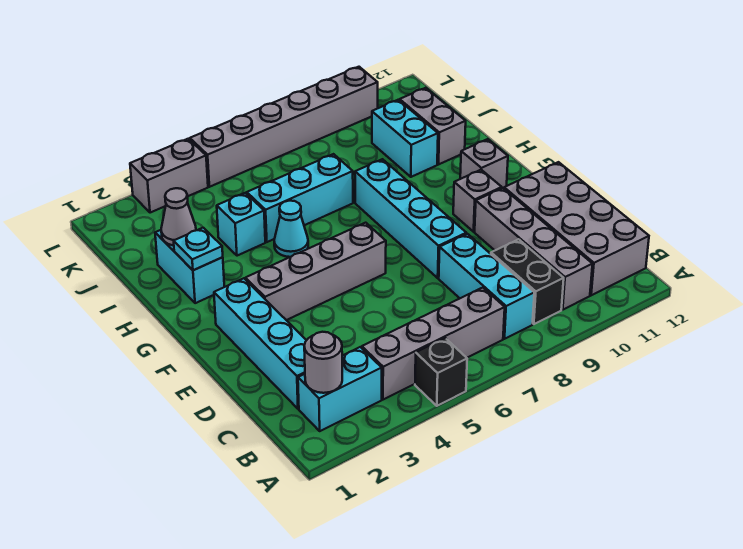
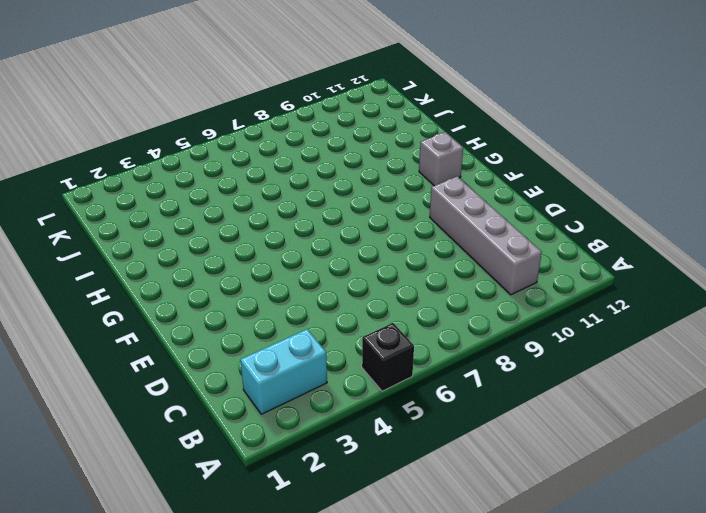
none -> grey brick B4:B7 level 1
none -> cyan brick B8:D8 level 1
none -> black brick B9:C9 level 1

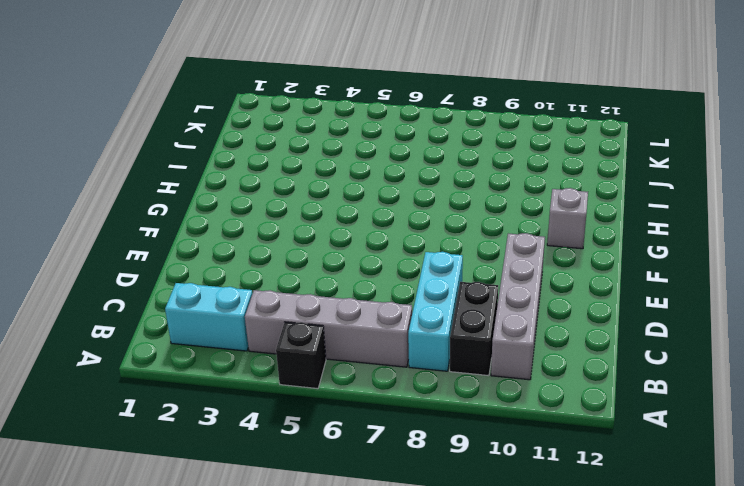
none -> grey brick B11:E12 level 1
none -> cyan brick C2:F2 level 1
none -> cyan brick E8:H8 level 1

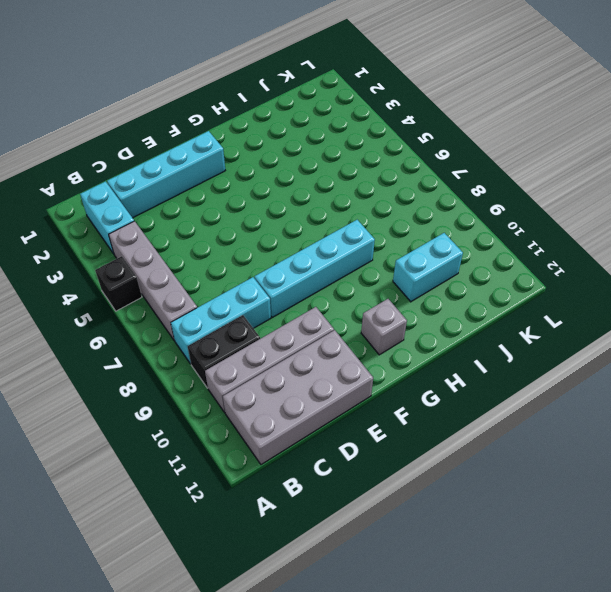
none -> grey brick F3:F6 level 1
none -> grey brick F10 level 1
none -> cyan brick H2:I2 level 1

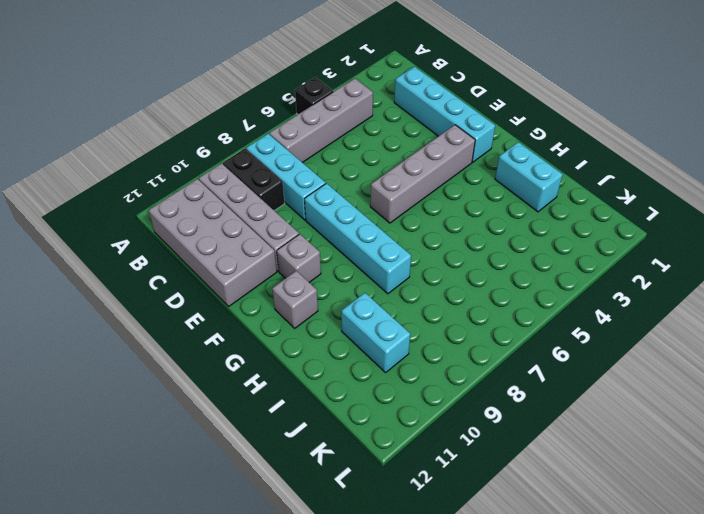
none -> cyan brick B2:B3 level 1
none -> cyan cone H5 level 1
none -> cyan brick I4 level 1

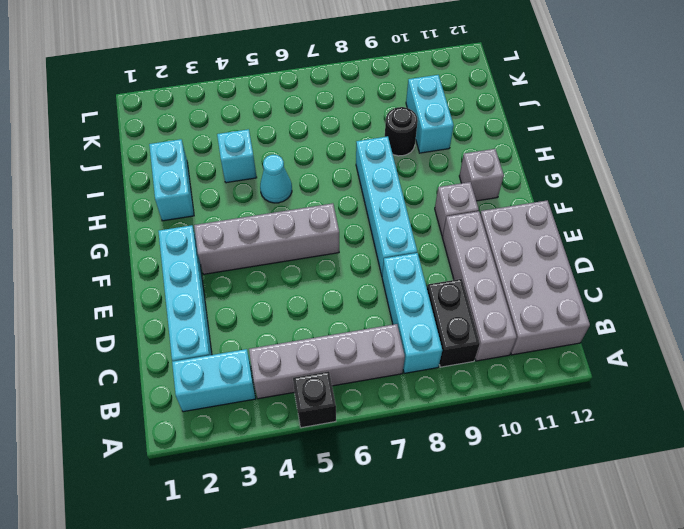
black round brick I9 level 1 -> none
none -> cyan brick I5:I7 level 1
none -> grey brick I11:J11 level 1
none -> grey brick L3:L4 level 1

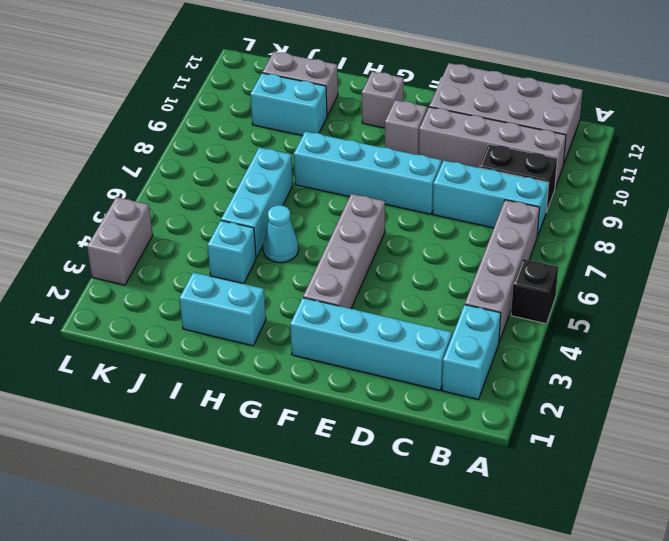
none -> grey brick L5:L10 level 1
none -> grey round brick B2 level 2
none -> cyan plate H2 level 2

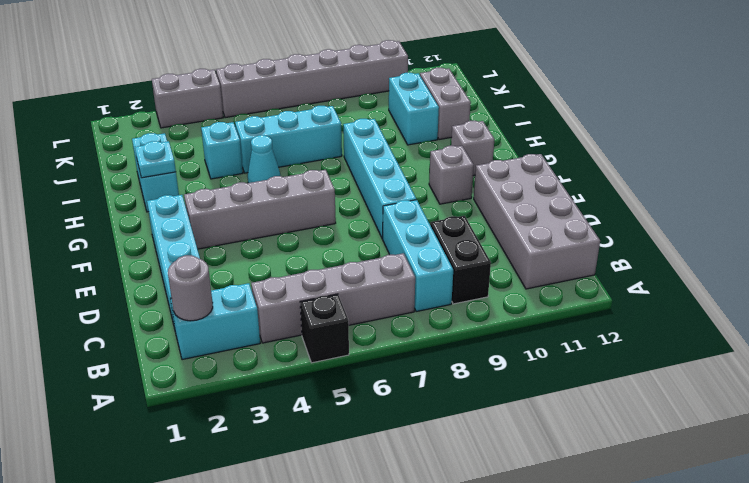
none -> grey brick B10:E10 level 1
none -> grey cone I2 level 2

